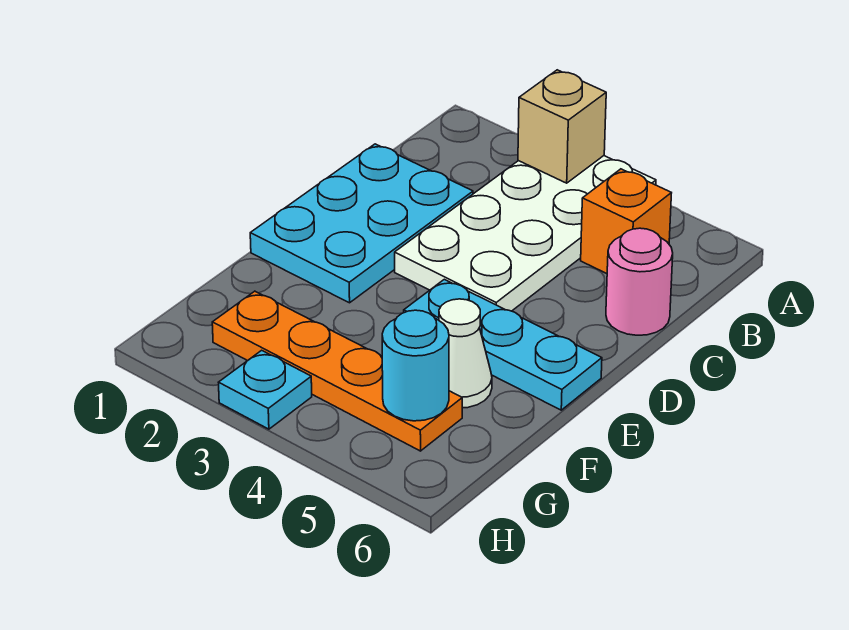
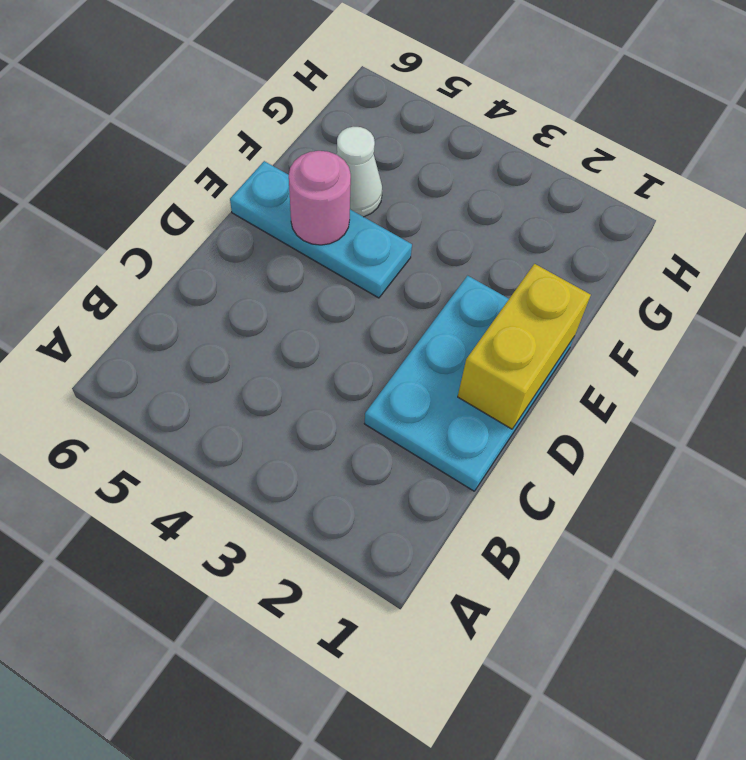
yellow brick D1:E1 level 2 -> none
pink round brick E5 level 2 -> pink round brick C6 level 1
none -> white plate A3:D4 level 1
none -> orange brick B5 level 1

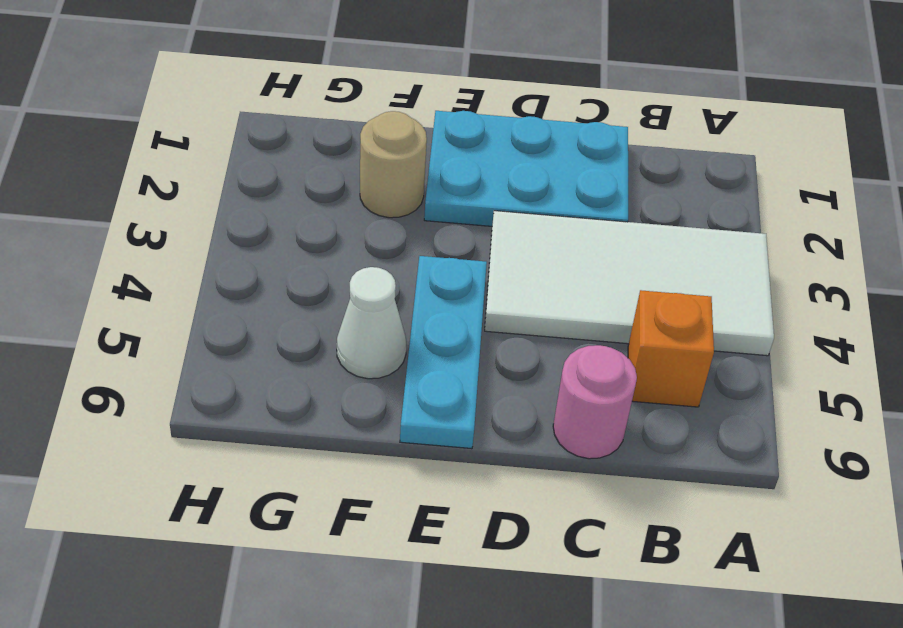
white tile A3:D4 level 1 -> white plate A3:D4 level 1
tan round brick F2 level 1 -> none
none -> orange plate G2:G5 level 1
none -> cyan plate H3 level 1

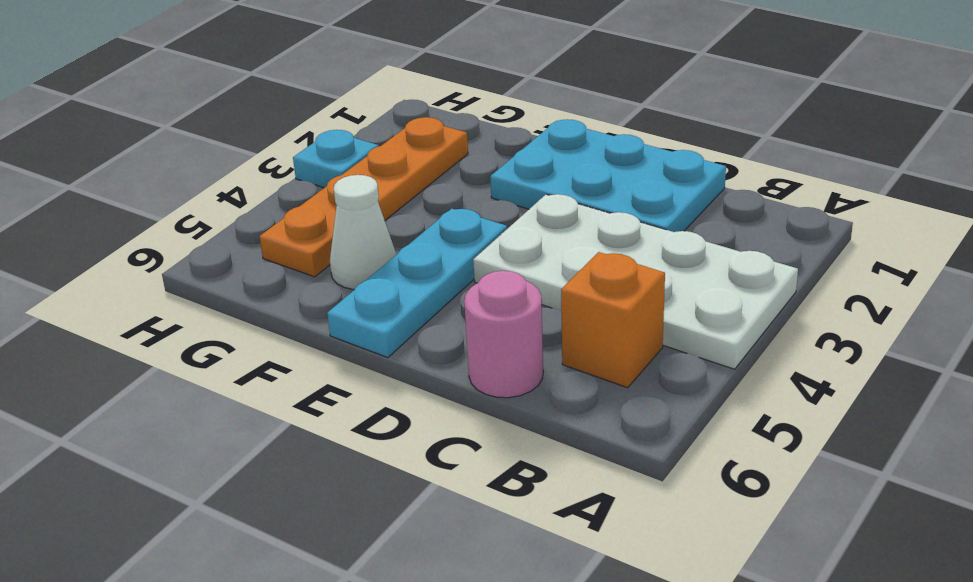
none -> tan brick A3 level 2
none -> cyan round brick G5 level 2

